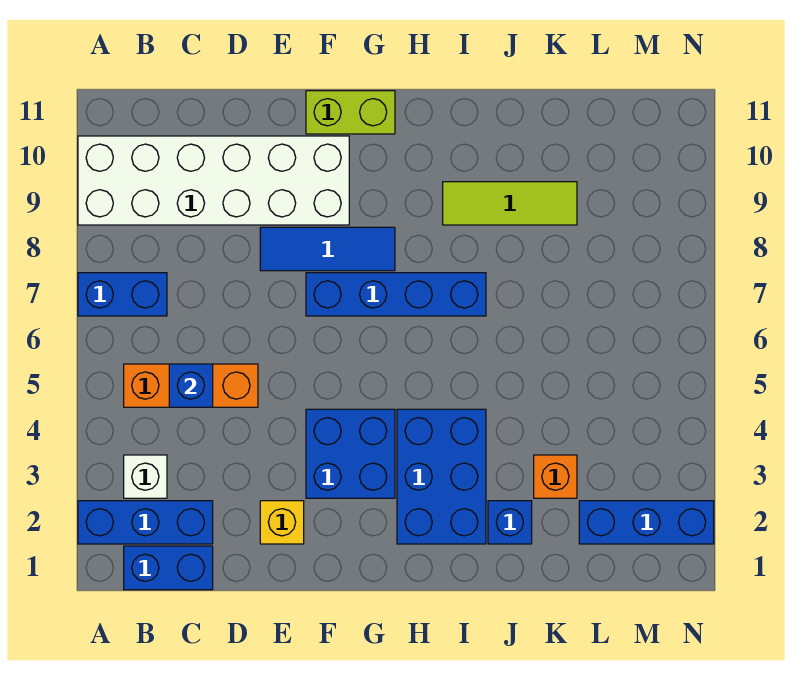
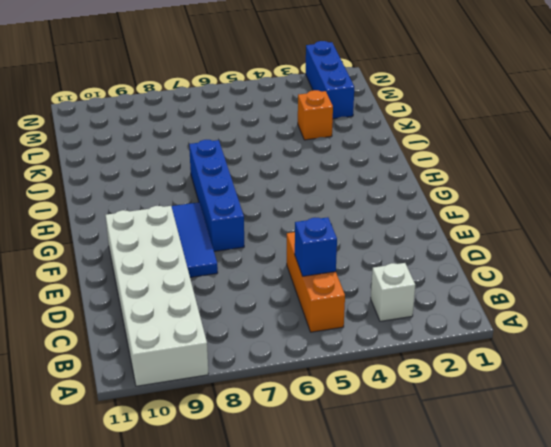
none -> blue brick A2:C2 level 1
none -> blue brick A7:B7 level 1
none -> blue brick B1:C1 level 1

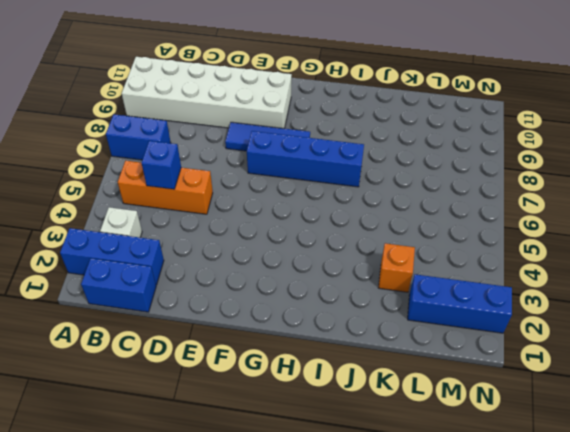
none -> yellow brick E2 level 1
none -> blue brick F3:G4 level 1
none -> lime brick F11:G11 level 1

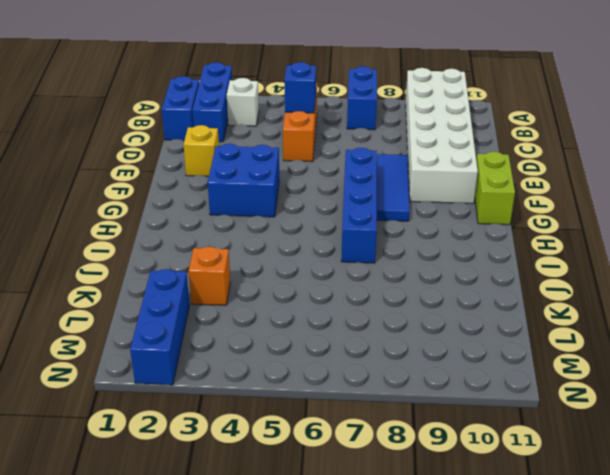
none -> blue brick H2:I4 level 1
none -> lime tile I9:K9 level 1
none -> blue brick J2 level 1

